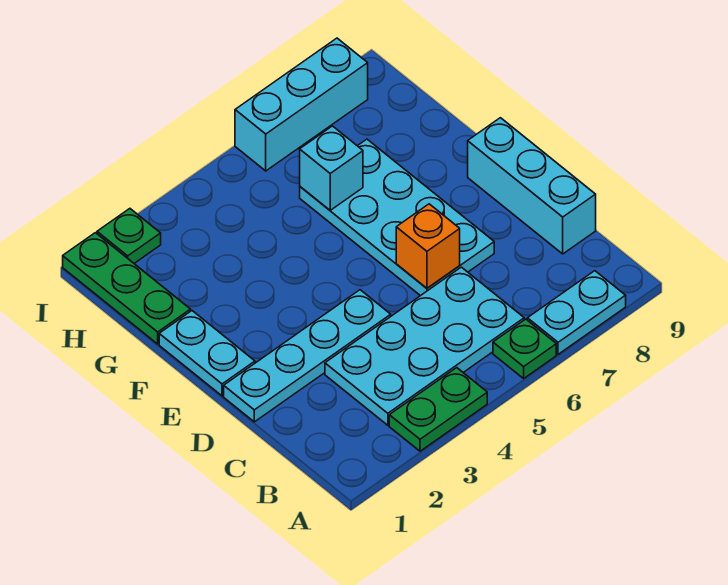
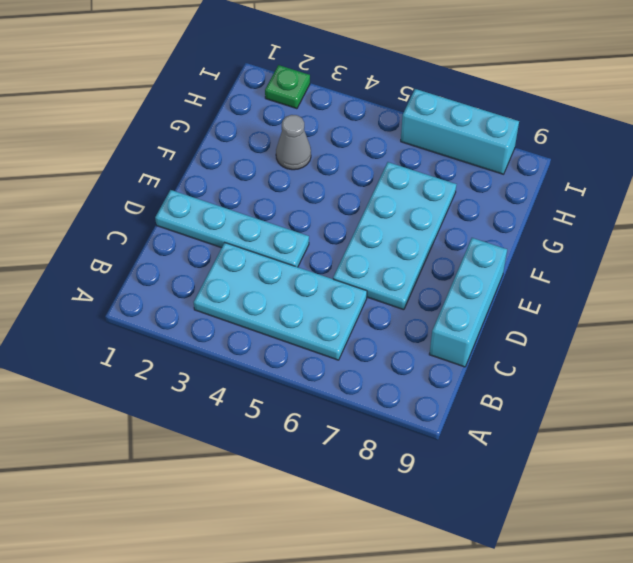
grey cone G3 level 1 -> none
none -> green plate A3:A4 level 1
none -> green plate A6 level 1
none -> cyan plate A7:A8 level 1

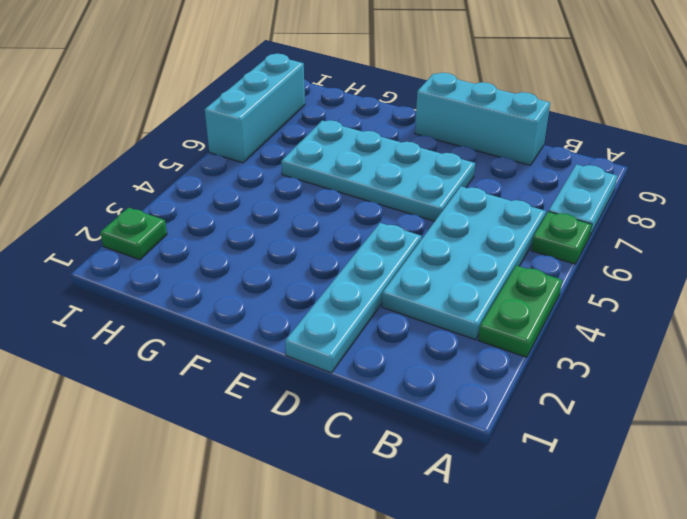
none -> cyan plate E1:F1 level 1
none -> green plate G1:I1 level 1
none -> orange brick D6 level 2

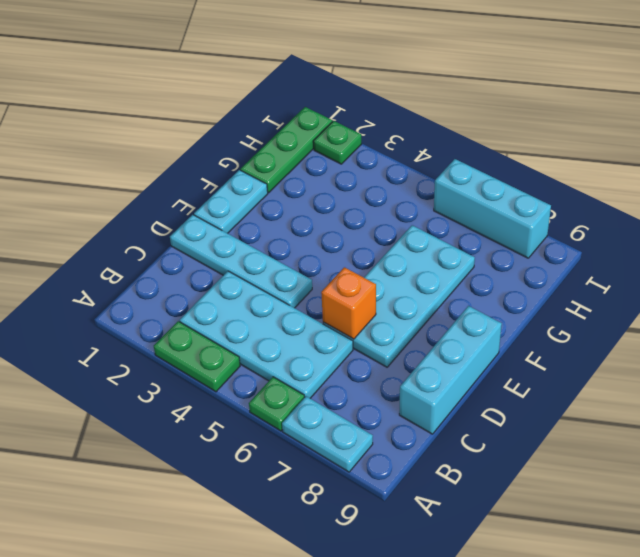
none -> cyan brick G6 level 2

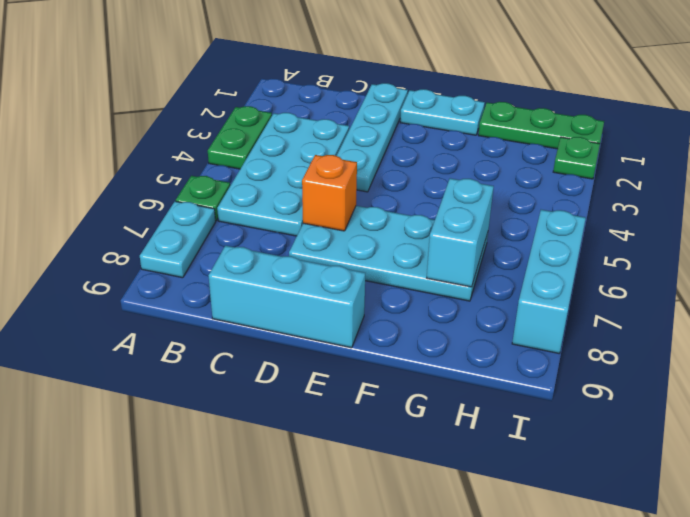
cyan brick G6:G7 level 2 -> cyan brick G6 level 2

